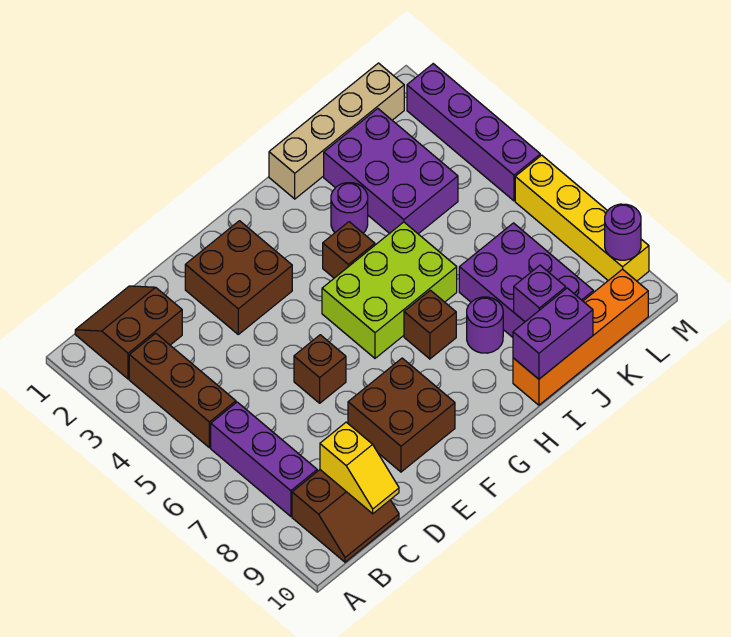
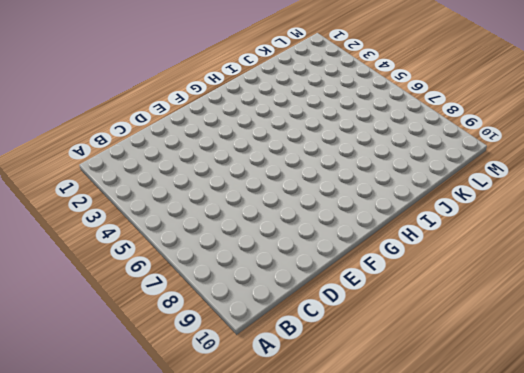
none -> brown slope B1:C2 level 1 top 2
none -> brown brick B3:B5 level 1
none -> purple brick B6:B8 level 1

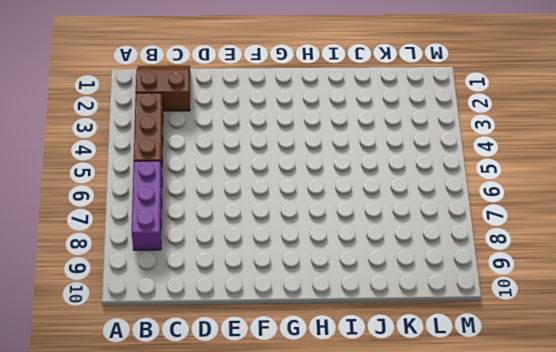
none -> brown slope B9:C10 level 1 top 9
none -> brown brick E2:F3 level 1
none -> brown brick E6 level 1

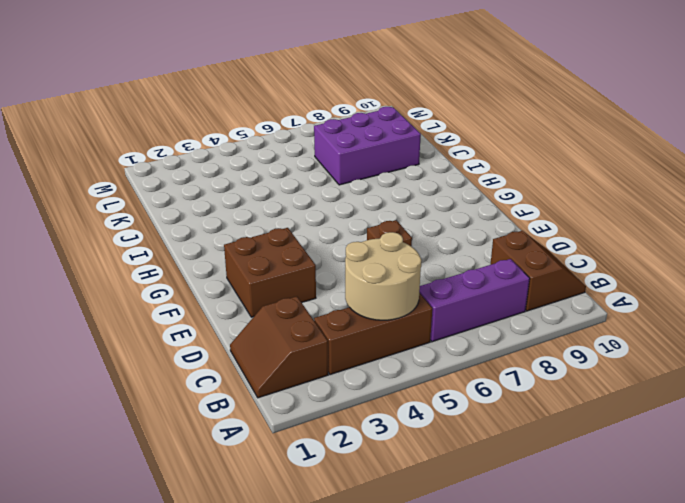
tan round brick B4:C5 level 2 -> none
none -> brown brick E8:F9 level 1
none -> lime brick G5:I6 level 1
none -> brown brick H4 level 1

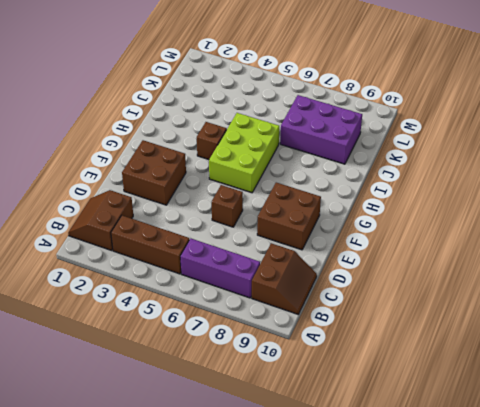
none -> brown brick H7 level 1
none -> tan brick I1:L1 level 1
none -> purple round brick I3 level 1

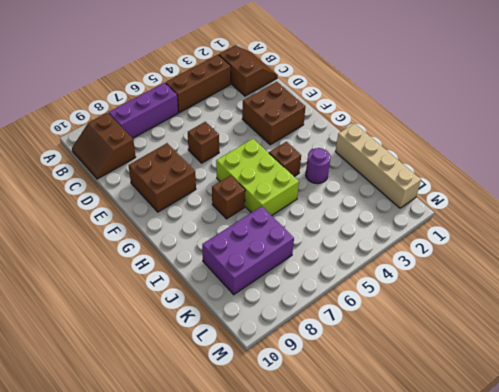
none -> purple round brick I8 level 1
none -> orange brick I10:L10 level 1
none -> purple brick J2:K4 level 1

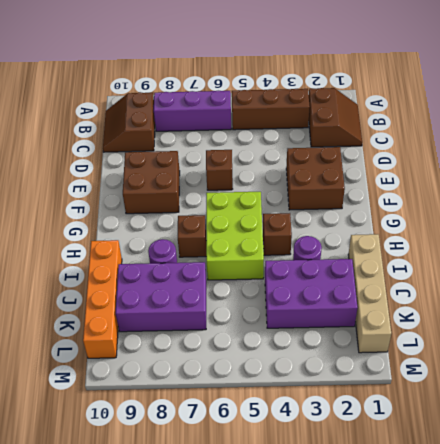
none -> purple brick M2:M5 level 1
none -> yellow brick M6:M9 level 1
none -> yellow slope C9:C10 level 2 top 9

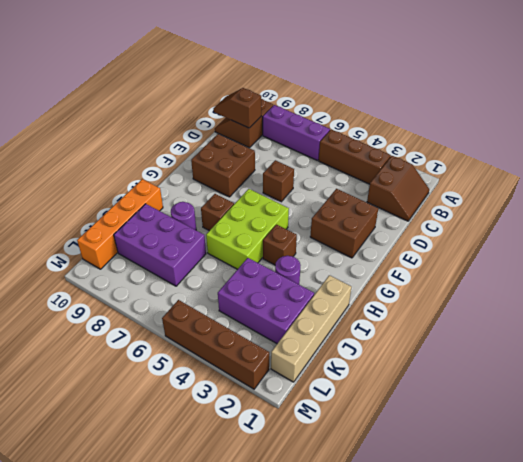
brown slope C9:C10 level 2 top 9 -> yellow slope C9:C10 level 2 top 9
brown brick M2:M5 level 1 -> purple brick M2:M5 level 1
none -> yellow brick M6:M9 level 1
none -> purple brick I10:J10 level 2
none -> purple brick J9 level 2

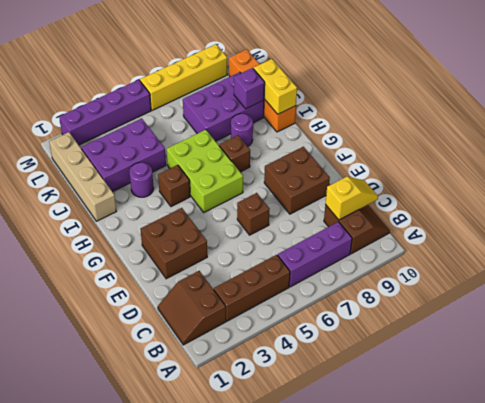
yellow brick I10:J10 level 2 -> purple brick I10:J10 level 2
none -> purple round brick M9 level 2

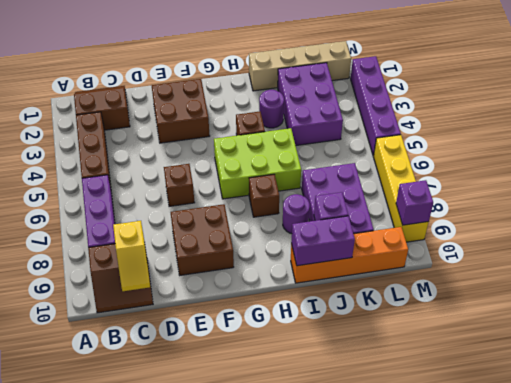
purple brick M9 level 2 -> purple round brick M9 level 2

